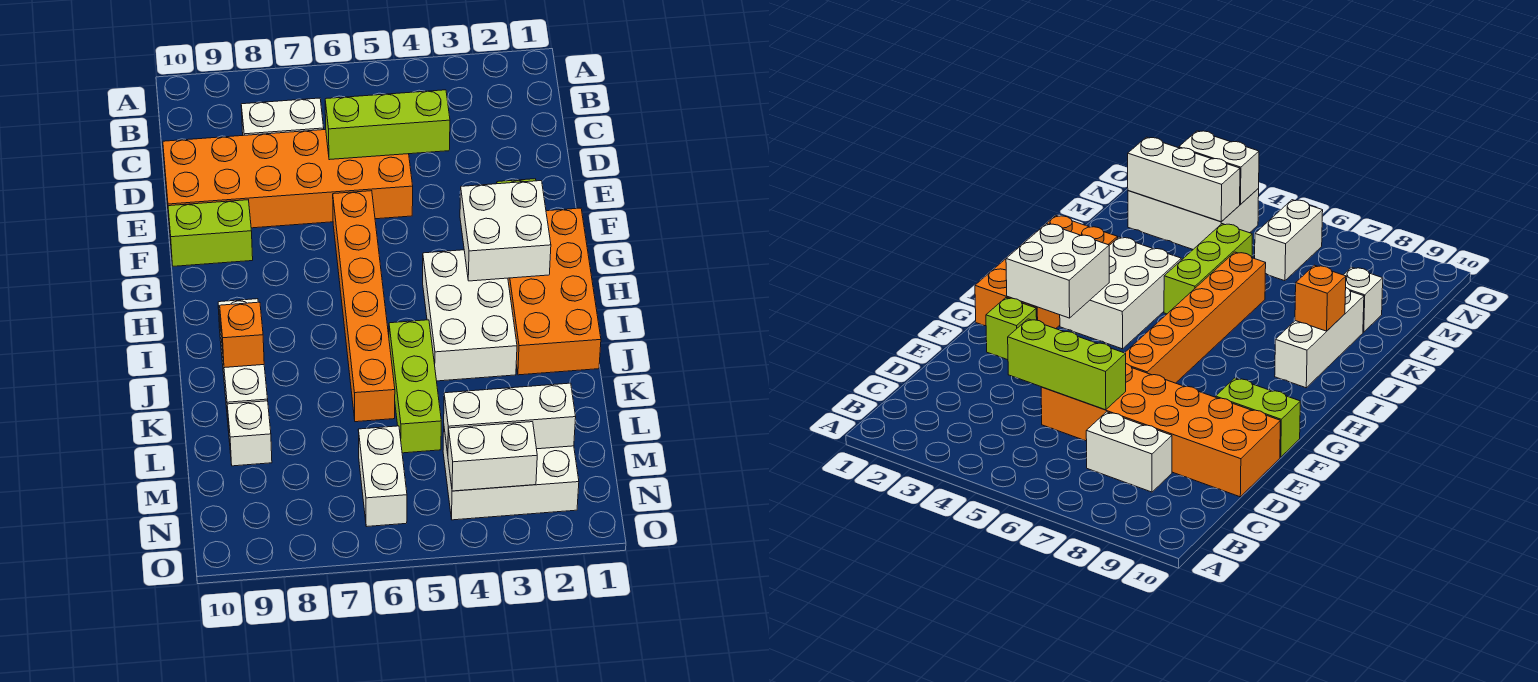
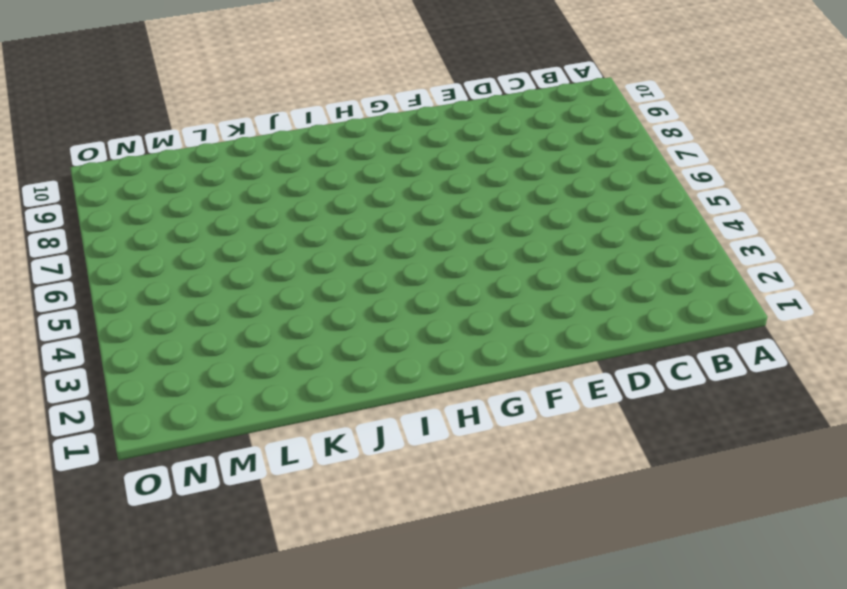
none -> white brick C7:C8 level 1
none -> orange brick D5:E10 level 1
none -> lime brick F2 level 1

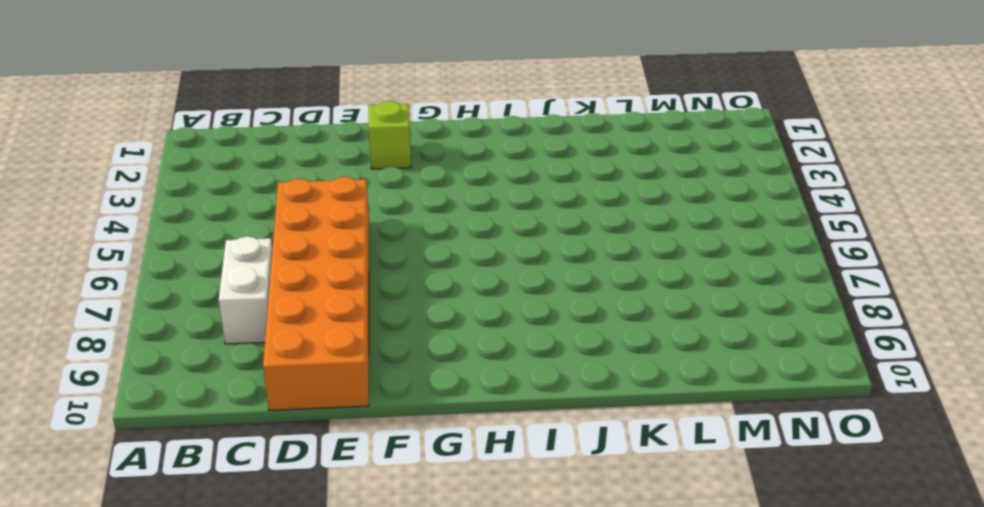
none -> orange brick F6:K6 level 1
none -> lime brick F9:F10 level 1
none -> orange brick G1:J2 level 1

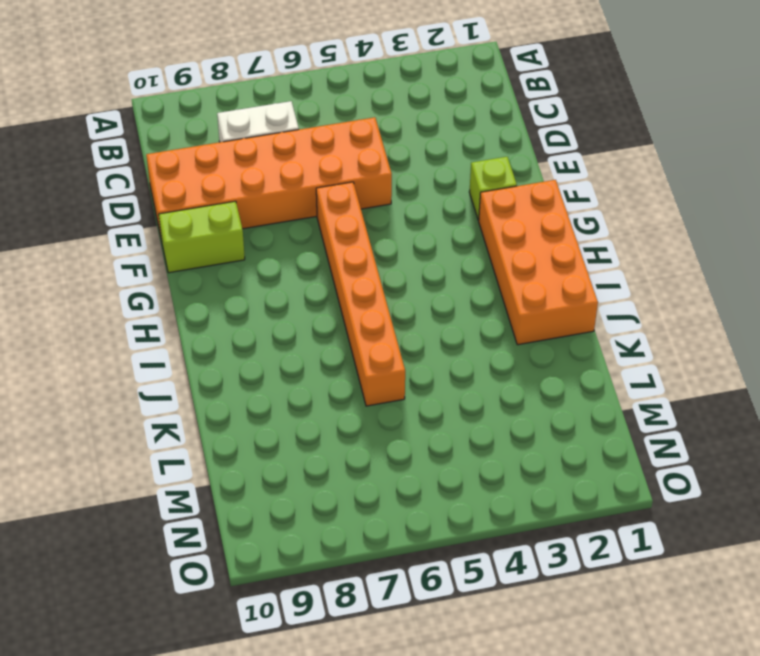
none -> white brick H3:J4 level 1
none -> white brick I9:K9 level 1
none -> lime brick J5:L5 level 1

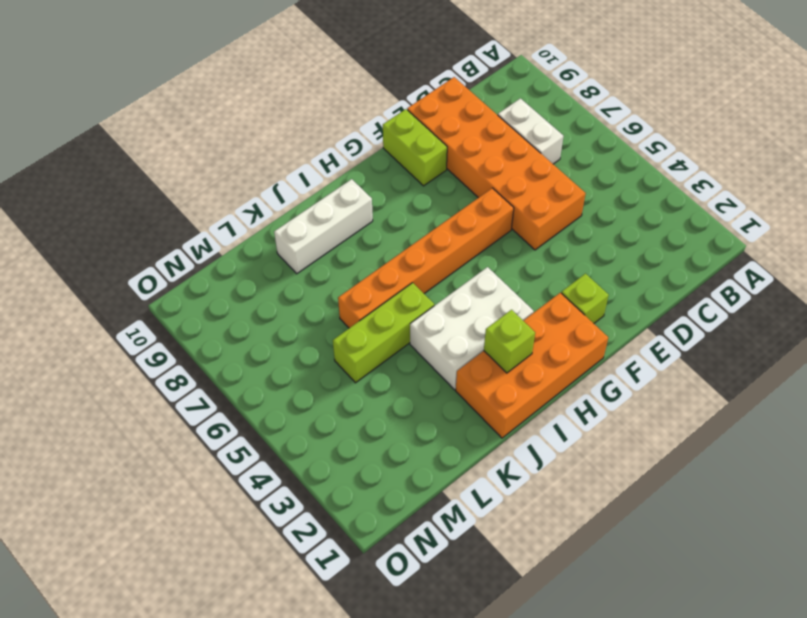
lime brick I2 level 2 -> none
none -> white brick L9 level 1
none -> white brick M2:N4 level 1
none -> white brick M6:N6 level 1

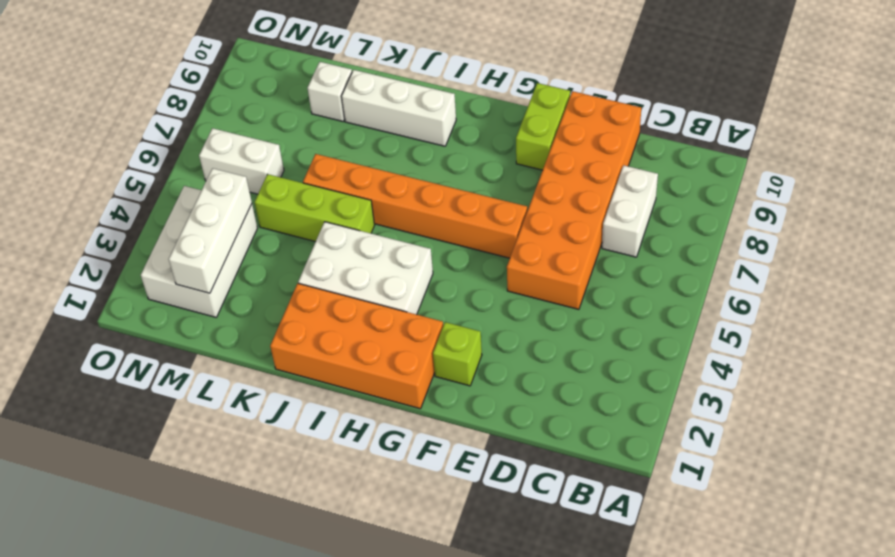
none -> lime brick D4:D6 level 2
none -> white brick G2:H3 level 2
none -> orange brick J9 level 2

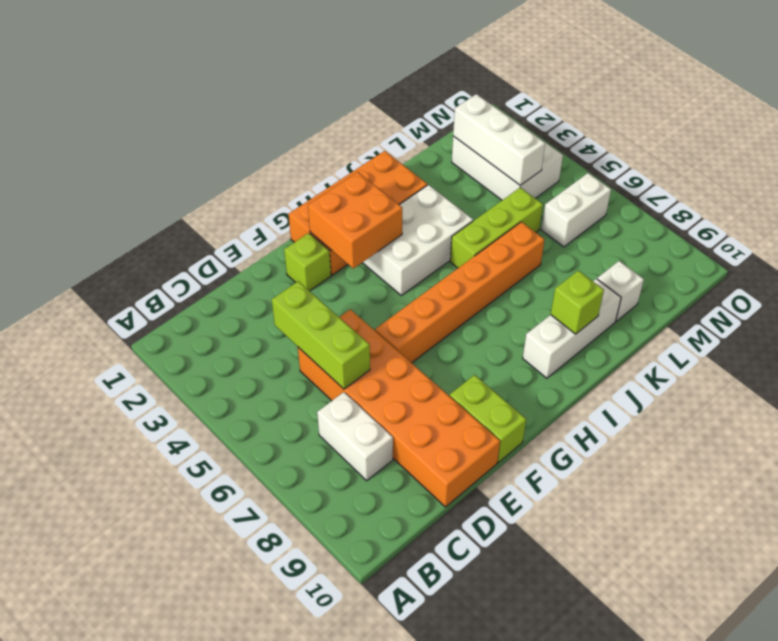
orange brick G2:H3 level 2 -> white brick G2:H3 level 2
lime brick J9 level 2 -> orange brick J9 level 2
none -> white brick N3:N4 level 2

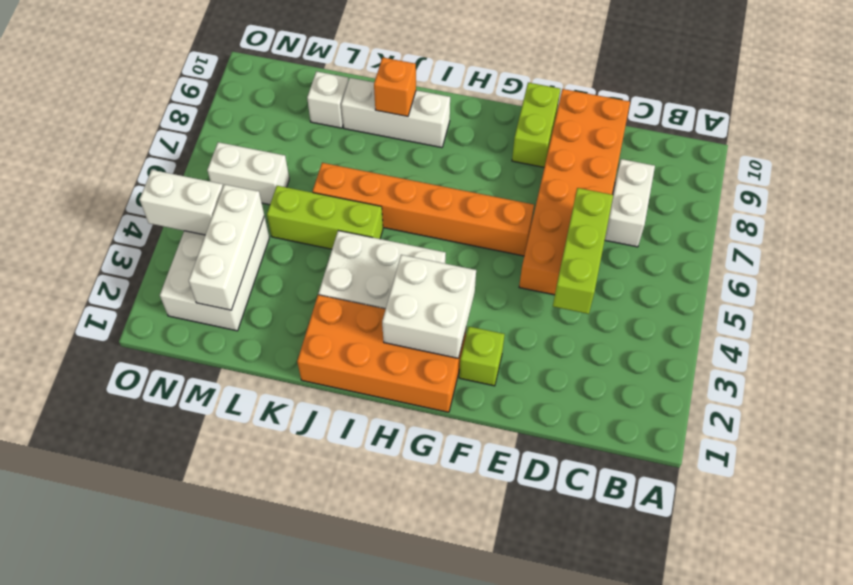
white brick N4:O4 level 2 -> white brick N3:N4 level 2

